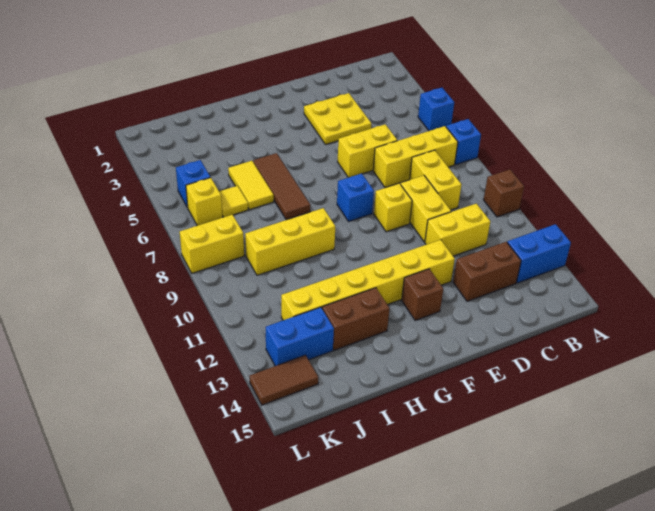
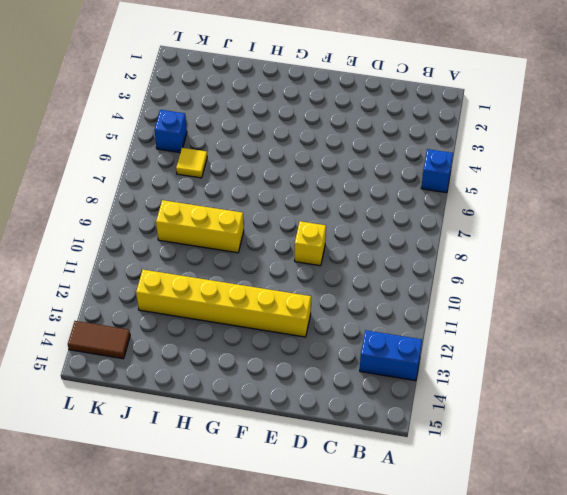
none -> blue brick A7 level 1
none -> brown brick A10 level 1
none -> yellow brick B7:D7 level 1

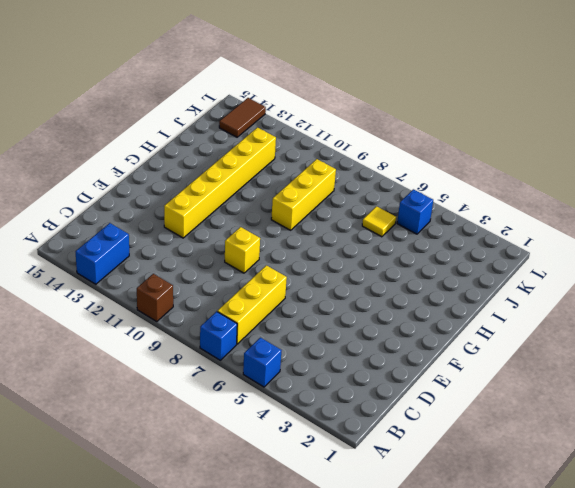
none -> yellow brick C8:C9 level 1
none -> yellow brick C11:D11 level 1
none -> brown brick C13:D13 level 1

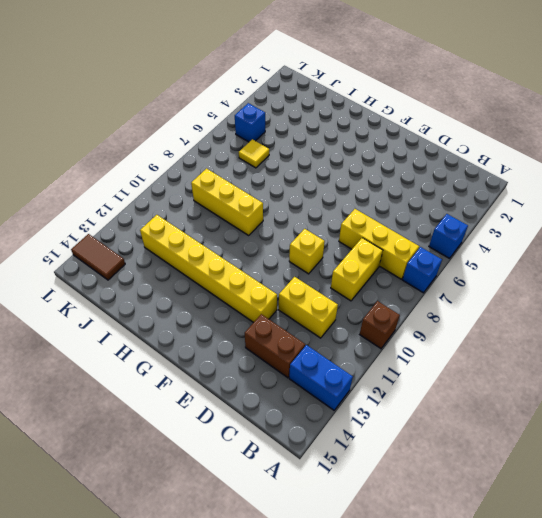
none -> yellow plate D3:E4 level 1
none -> yellow brick D6:E6 level 1
none -> yellow brick D9:D10 level 1

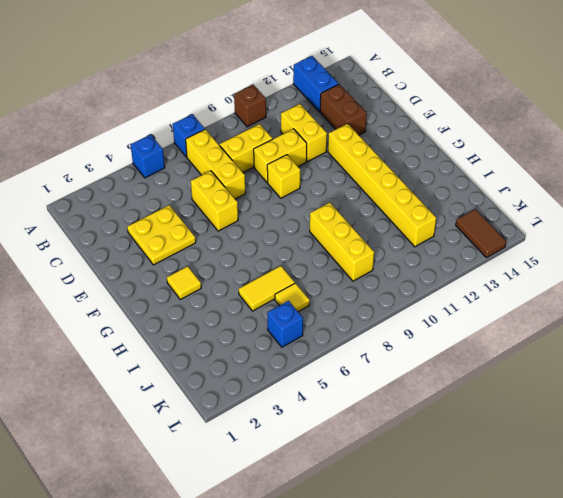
yellow tile G3 level 1 -> none
none -> blue brick F8 level 1
none -> brown brick F13 level 1
none -> brown tile H5:H7 level 1

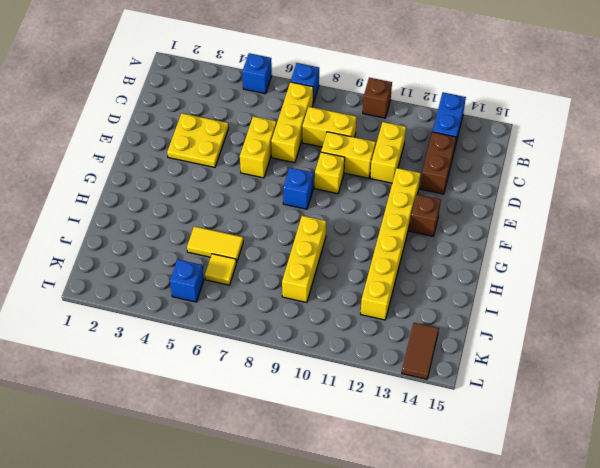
none -> brown tile H5:H7 level 1
none -> brown brick H13:I13 level 1
none -> blue brick J13:K13 level 1

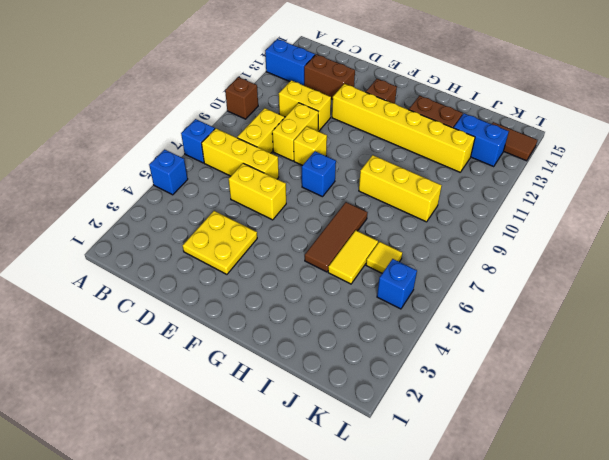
none -> yellow brick K6 level 1
none -> yellow brick K8:L8 level 1

